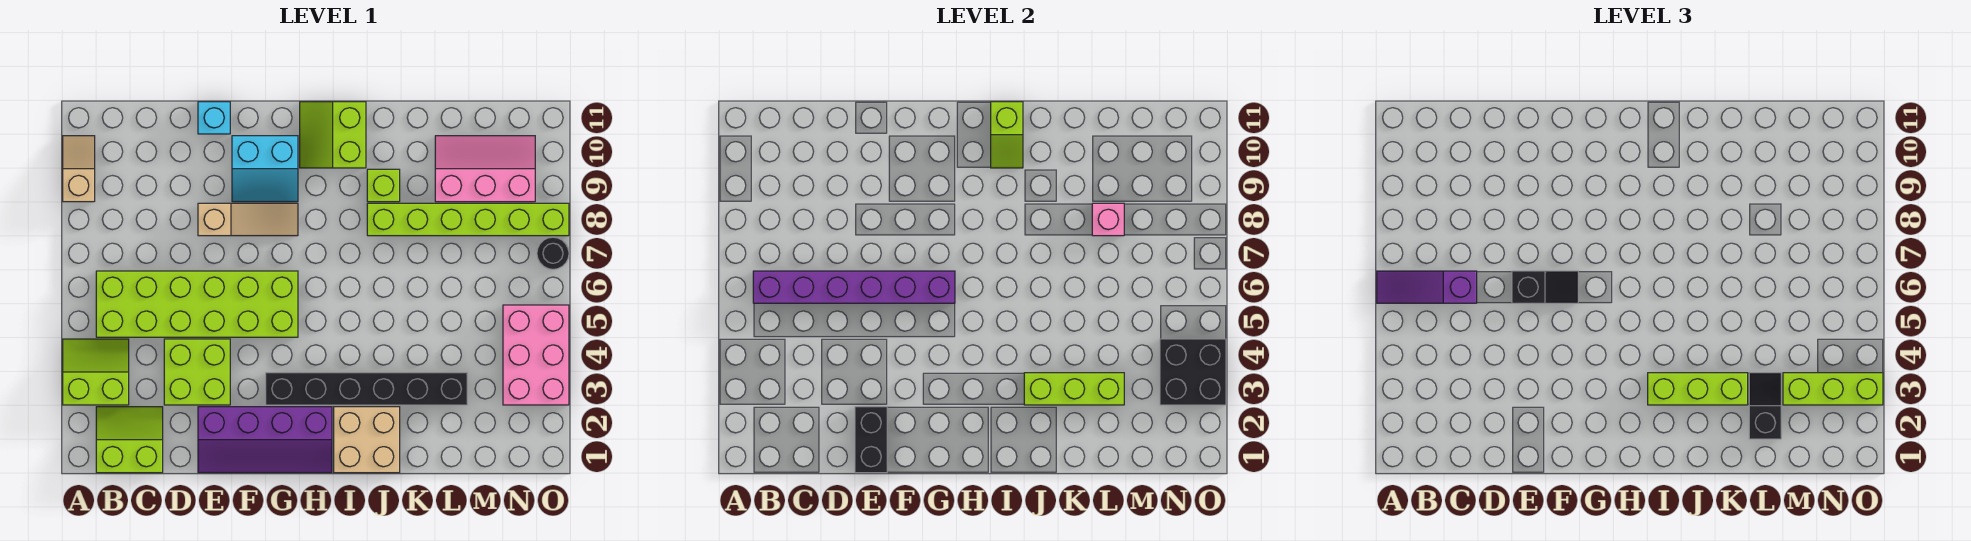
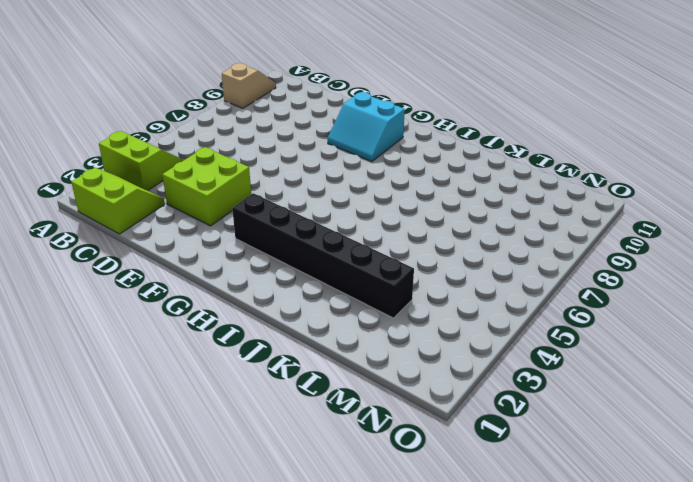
none -> lime brick B5:G6 level 1
none -> purple slope E1:H2 level 1 top 2
none -> tan slope E8:G8 level 1 top E

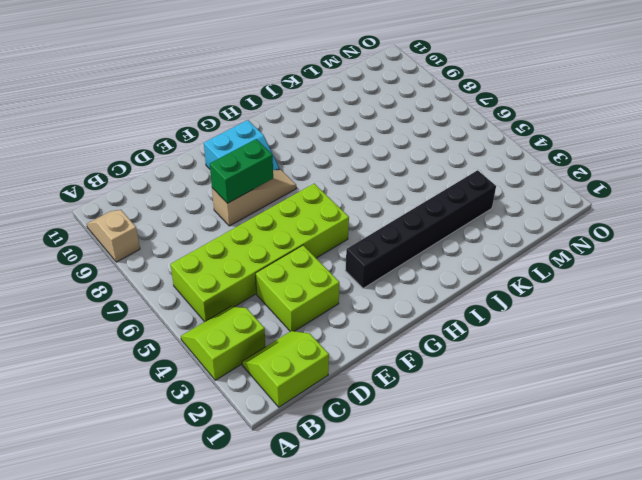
green brick E8:F8 level 2 -> none
none -> purple slope E1:H2 level 1 top 2
none -> cyan brick E11 level 1
none -> lime slope H10:I11 level 1 top I

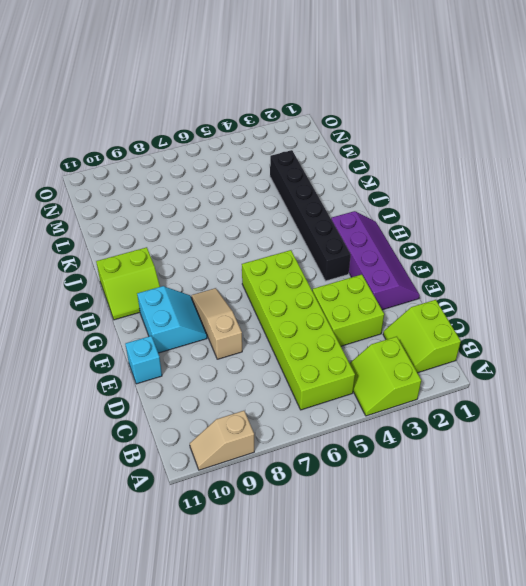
none -> tan brick I1:J2 level 1
none -> lime brick J8:O8 level 1
none -> lime brick J9 level 1

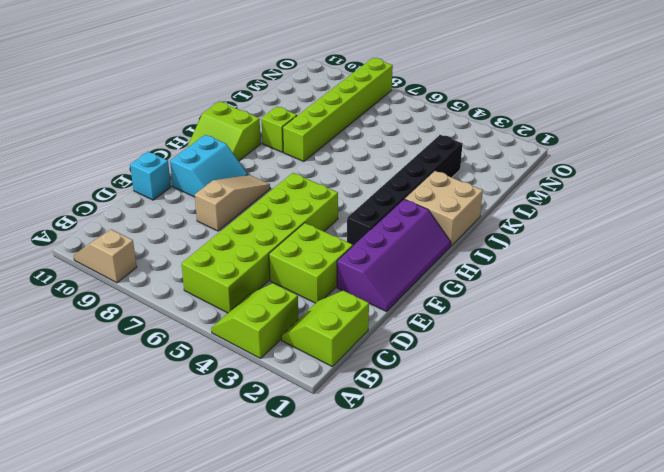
none -> pink slope L9:N10 level 1 top 9
none -> pink brick N3:O5 level 1
none -> black round brick O7 level 1

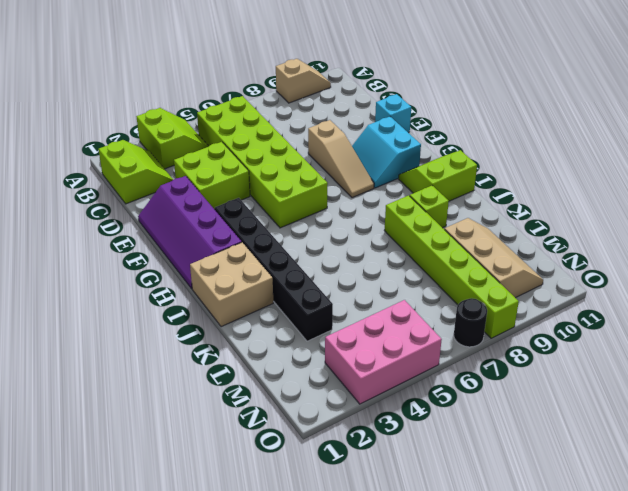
tan slope L9:N10 level 1 top 9 -> pink slope L9:N10 level 1 top 9
none -> purple brick B6:G6 level 2
none -> black brick E1:E2 level 2
none -> lime slope I10:I11 level 2 top 11

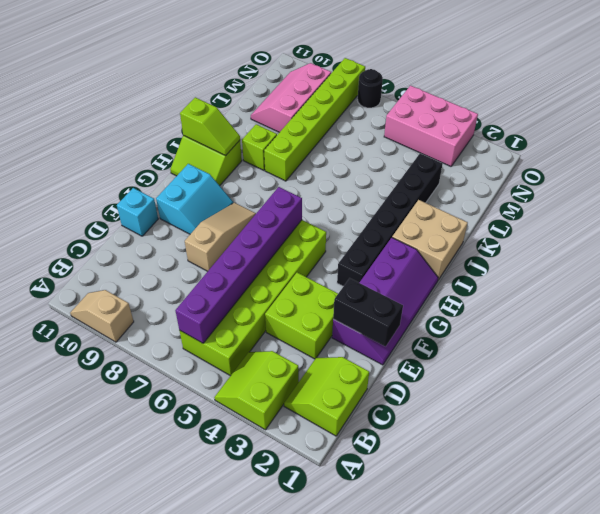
none -> lime brick J3:L3 level 2
none -> pink brick L8 level 2
none -> black brick N3:O4 level 2

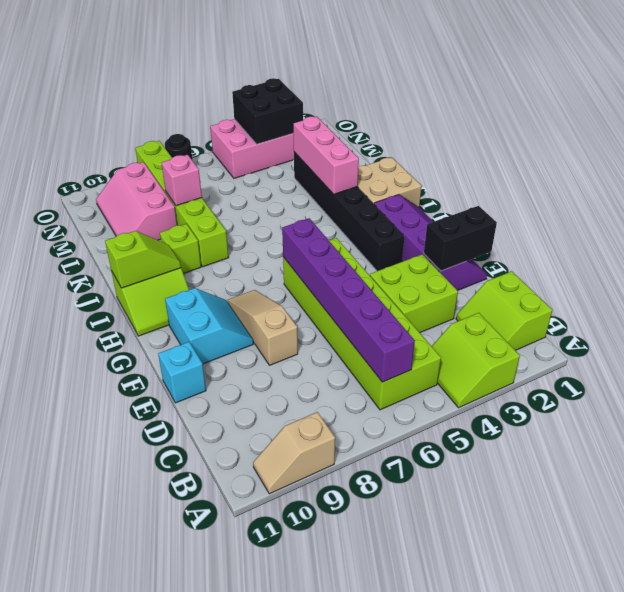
pink brick J3:L3 level 2 -> lime brick J3:L3 level 2
none -> purple slope A6:C6 level 3 top C
none -> black slope E6:F6 level 3 top E
none -> lime brick I3:K3 level 3

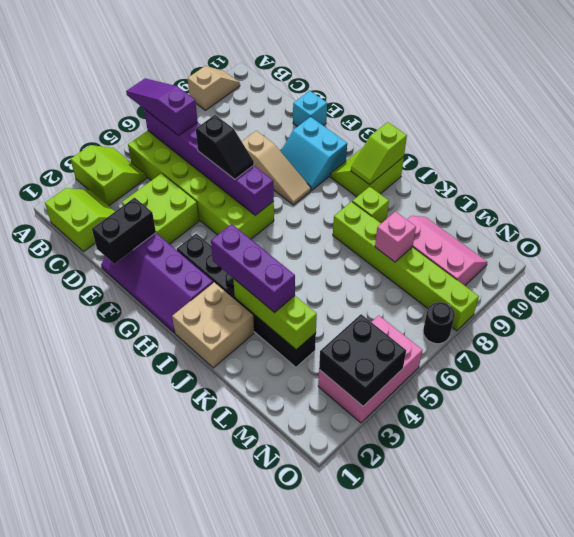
purple brick I3:K3 level 3 -> lime brick I3:K3 level 3
none -> black slope L2:L3 level 3 top 2
none -> lime brick M3:O3 level 3

